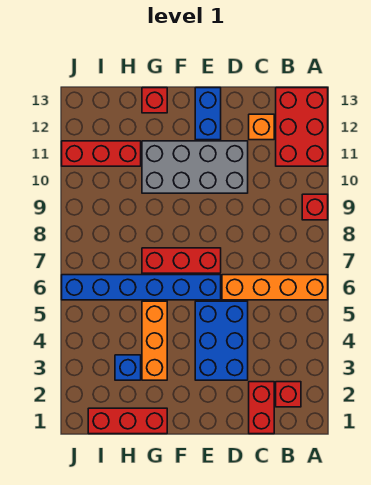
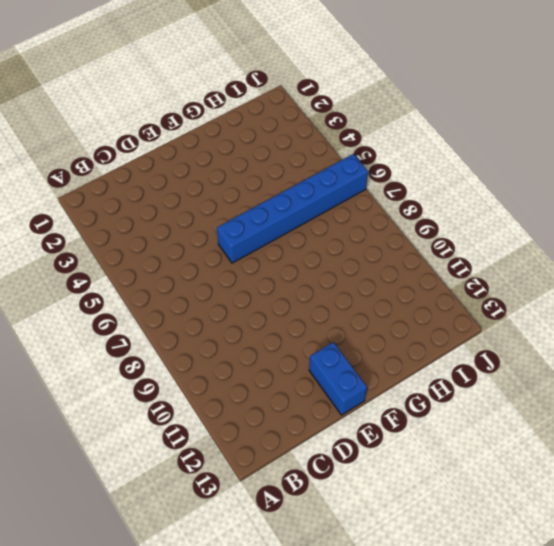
none -> orange brick A6:D6 level 1
none -> red brick A9 level 1
none -> red brick A11:B13 level 1

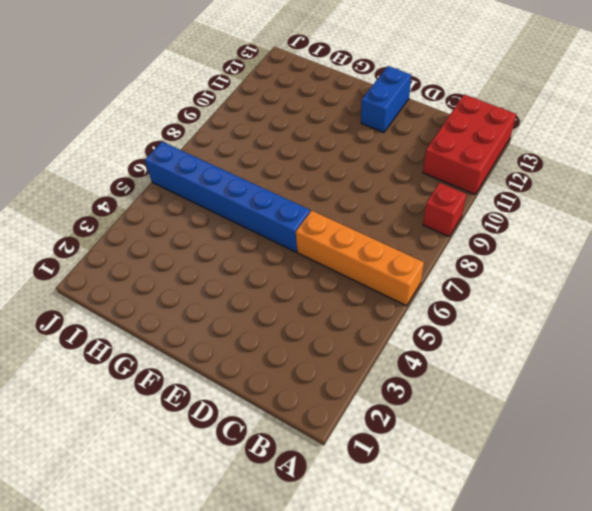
none -> red brick B2 level 1
none -> red brick C1:C2 level 1
none -> orange brick C12 level 1

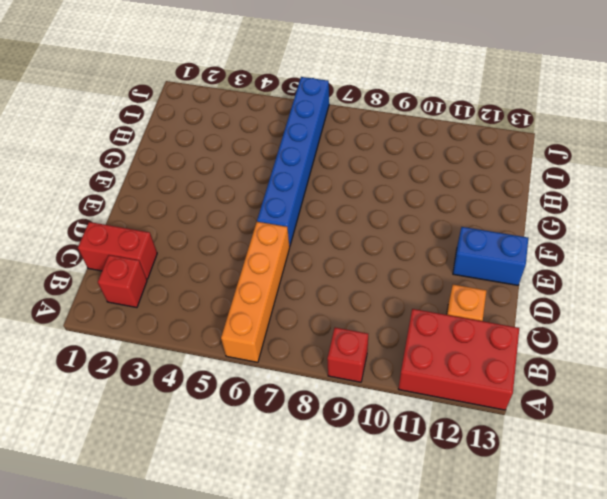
none -> blue brick D3:E5 level 1
none -> grey brick D10:G11 level 1
none -> red brick E7:G7 level 1

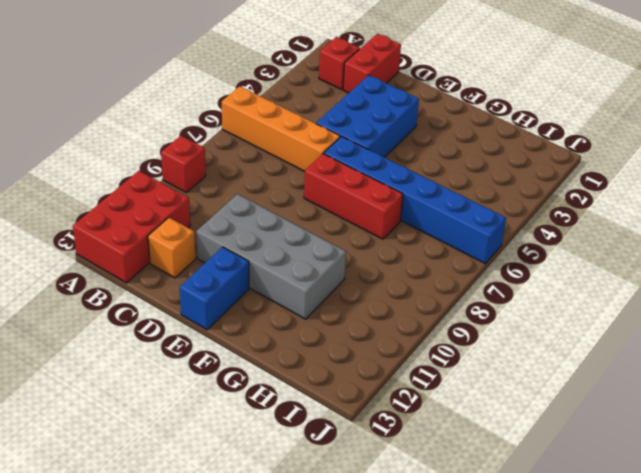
none -> red brick G1:I1 level 1
none -> orange brick G3:G5 level 1
none -> red brick G13 level 1

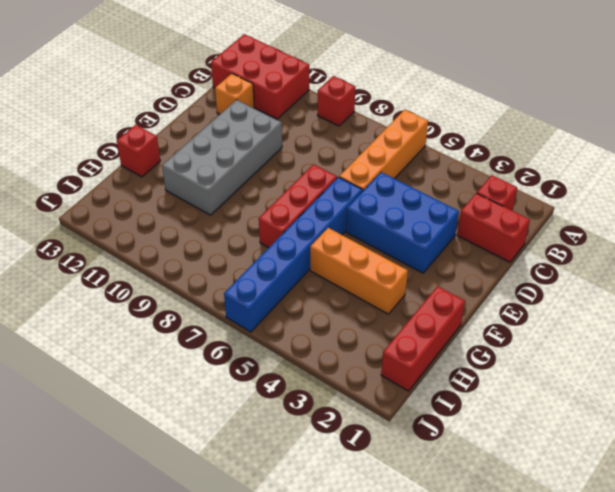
none -> blue brick E12:E13 level 1
none -> blue brick H3 level 1
none -> red brick H11:J11 level 1

